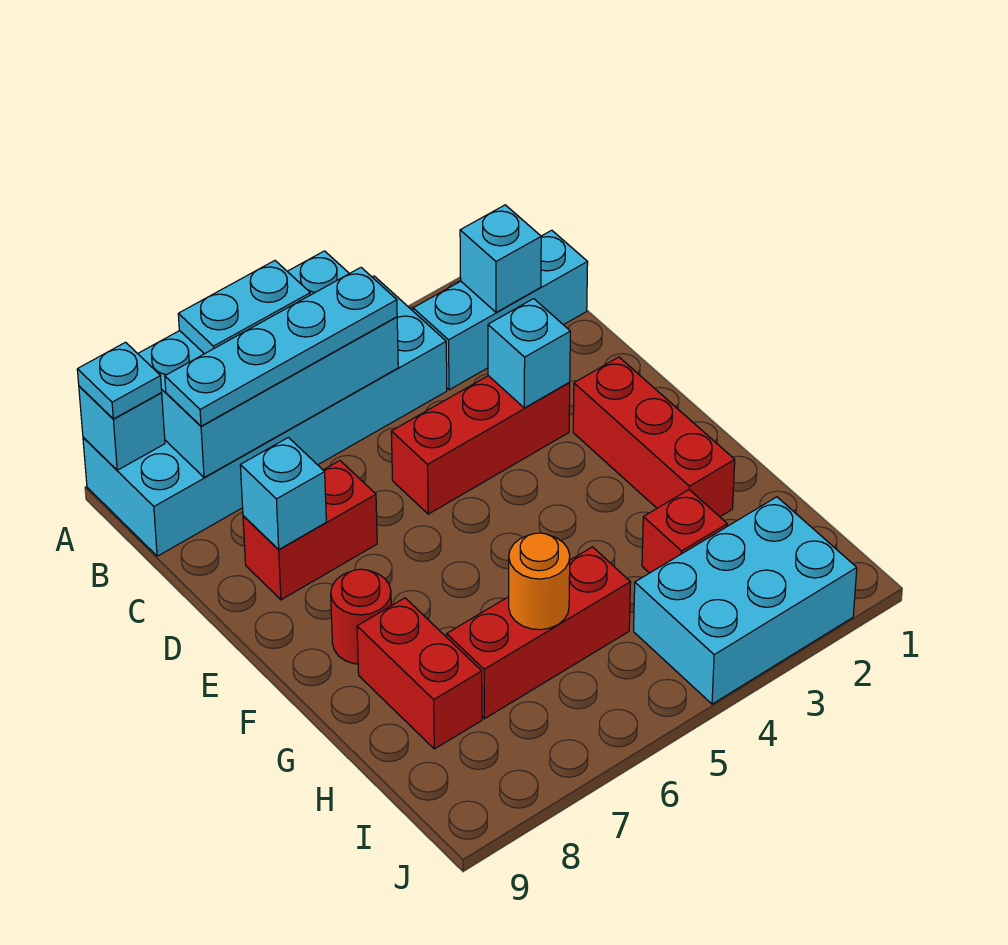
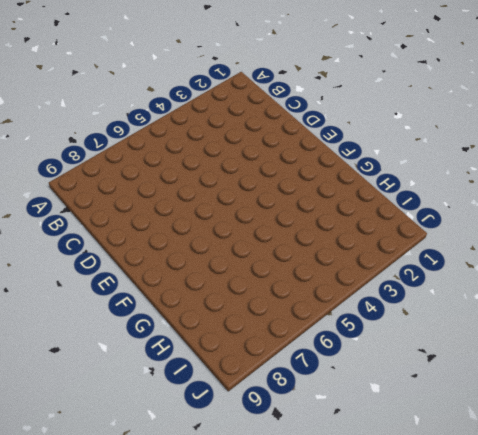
none -> cyan brick A4:B9 level 1
none -> cyan brick B1:B3 level 1
none -> red brick D3:D5 level 1

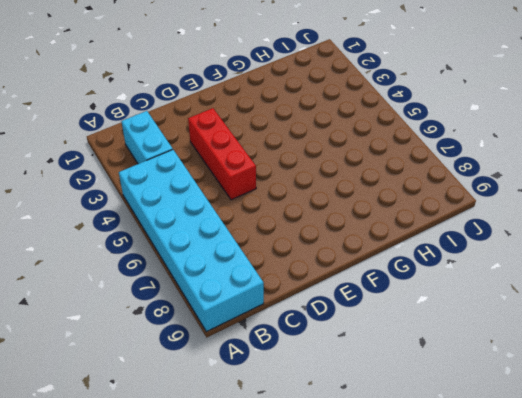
cyan brick B2:B3 level 1 -> cyan brick B1:B3 level 1
none -> red brick D7:D8 level 1
none -> red brick E2:G2 level 1
none -> red round brick F8 level 1

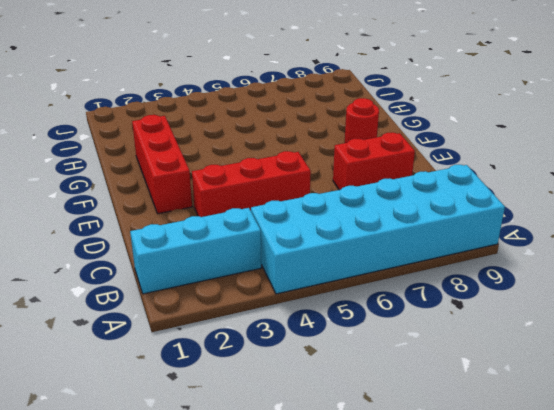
none -> red brick G8:H8 level 1
none -> red brick H3 level 1
none -> red brick H5:H7 level 1

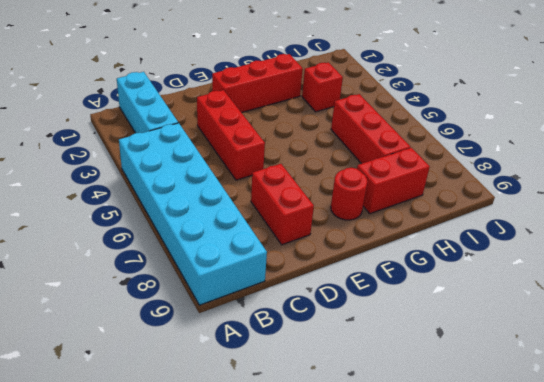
none -> cyan brick I2:J4 level 1
none -> cyan brick A5:B8 level 2
none -> cyan brick A9 level 2

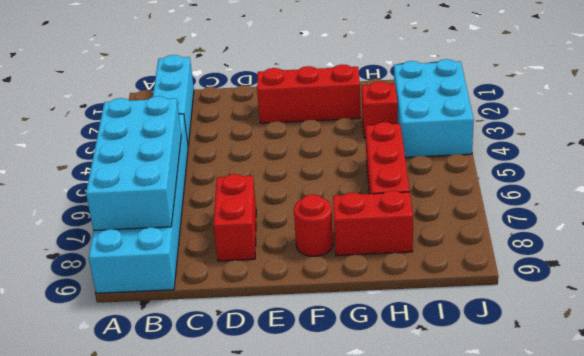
none -> red brick D3:D5 level 1
none -> cyan brick A9 level 2
none -> cyan brick B2 level 2

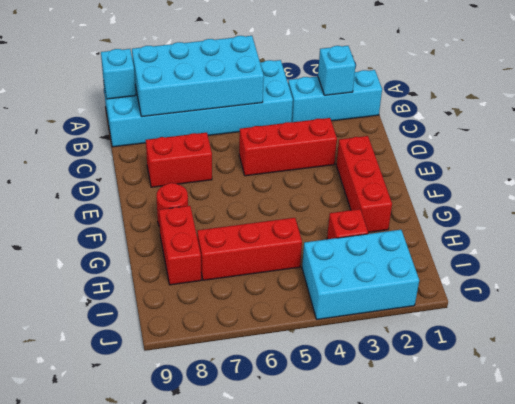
none -> cyan brick D3 level 2
none -> cyan brick D8 level 2
none -> orange round brick H6 level 2

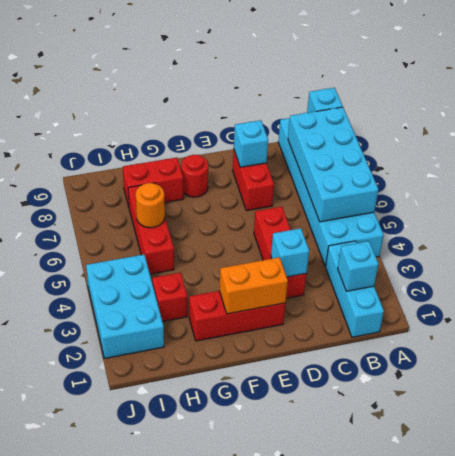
orange brick E2:F2 level 2 -> none
none -> cyan plate A6:A7 level 3
none -> cyan plate A9 level 3
none -> cyan plate B5:B8 level 3

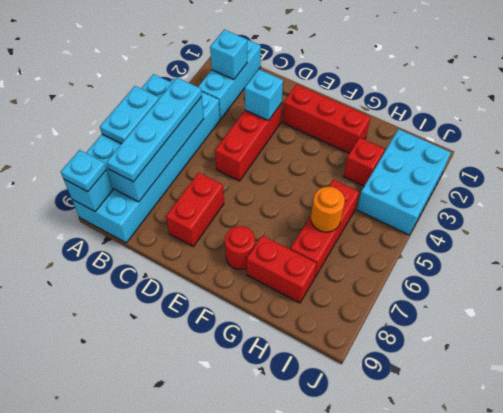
none -> cyan brick D8 level 2

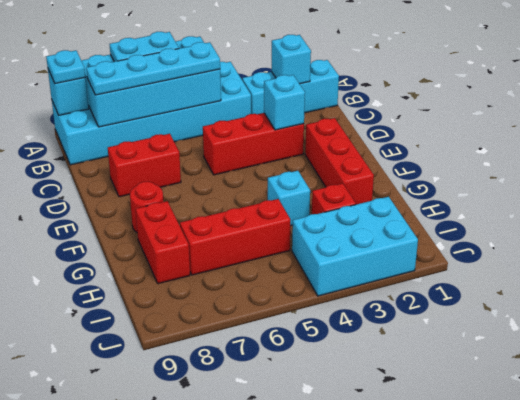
cyan brick G4 level 1 -> cyan brick D8 level 2
none -> orange round brick H6 level 2

